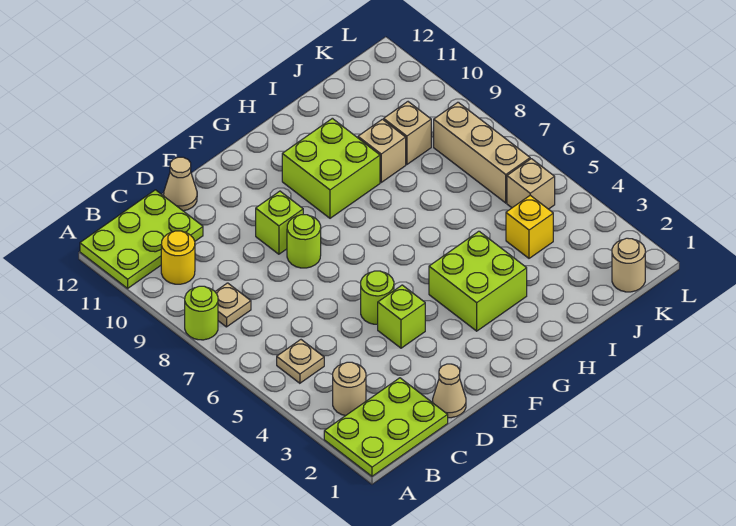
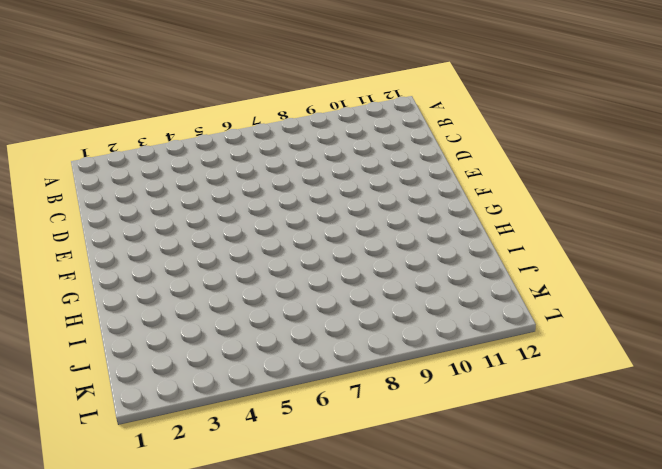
none -> lime plate A1:C2 level 1
none -> lime round brick A8 level 1
none -> lime plate A11:C12 level 1

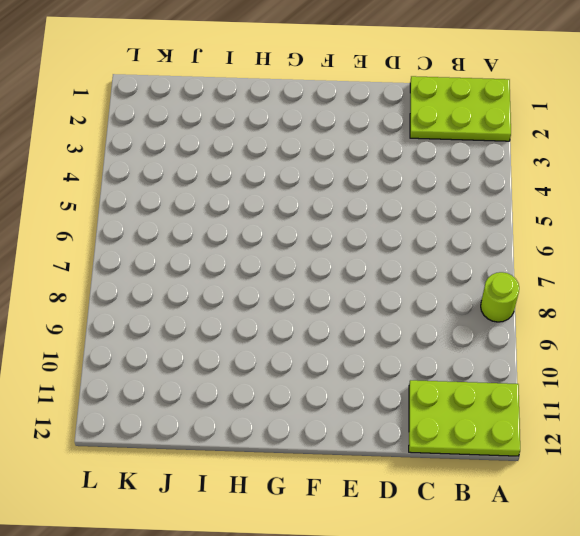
none -> tan round brick B3 level 1
none -> tan plate B5 level 1
none -> tan plate B8 level 1

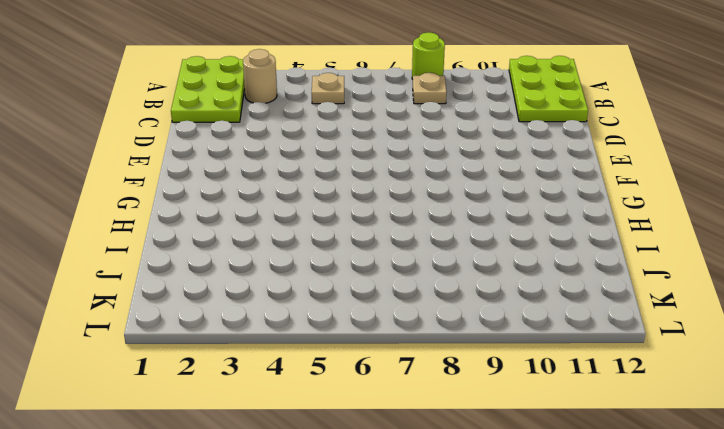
none -> yellow round brick B10 level 1
none -> tan cone D1 level 1
none -> tan cone D12 level 1

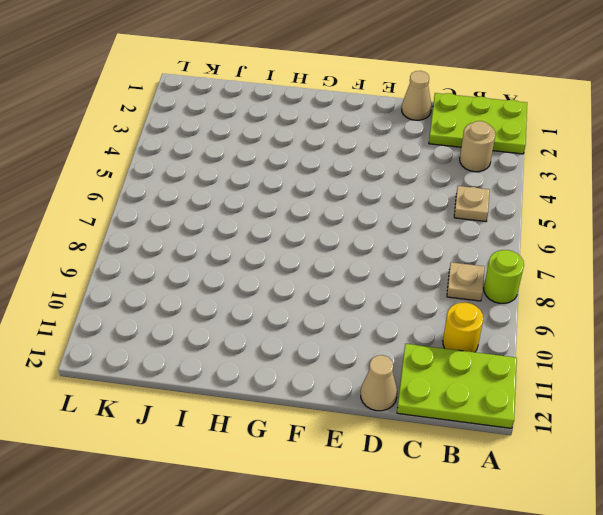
none -> lime brick E4 level 1
none -> lime round brick E5 level 1
none -> lime round brick E8 level 1

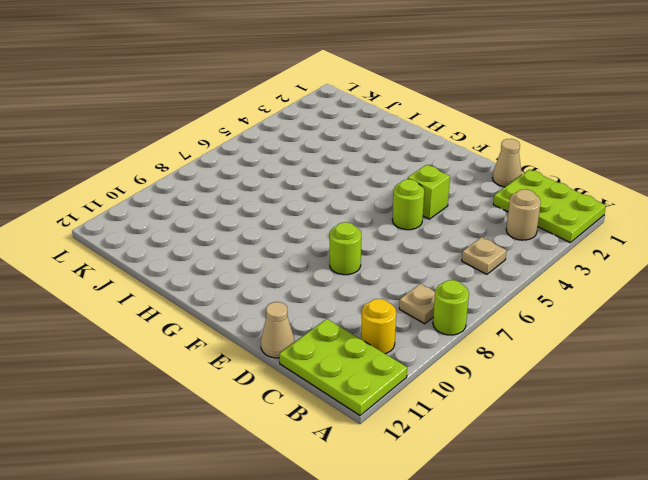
none -> lime brick E9 level 1
none -> lime brick G3:H4 level 1
none -> lime brick G9:H10 level 1

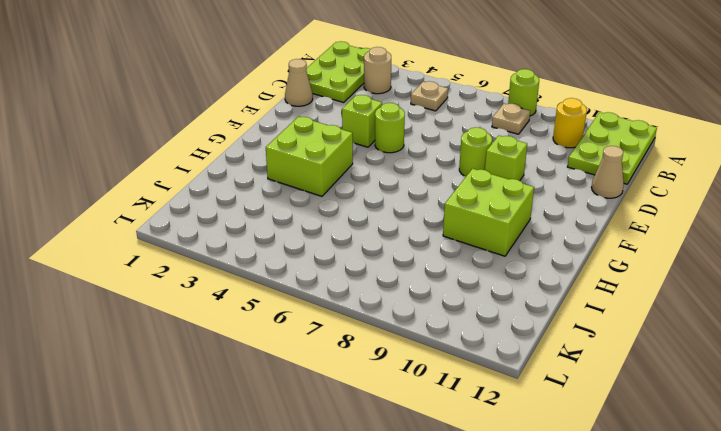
none -> tan brick I9 level 1
none -> yellow brick J4 level 1
none -> tan brick J9 level 1

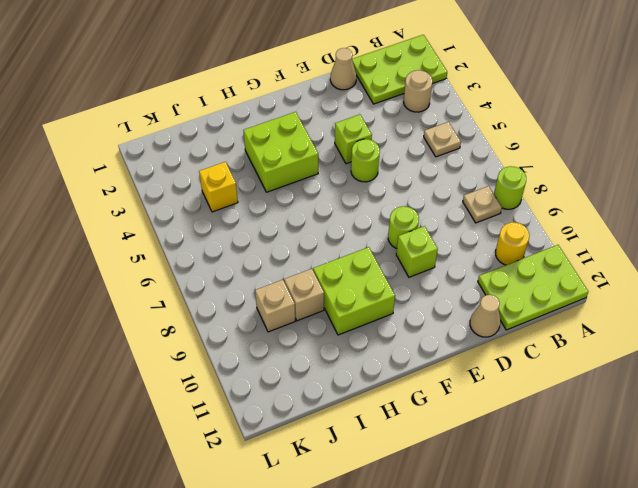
none -> tan round brick K1 level 1
none -> tan brick K5 level 1
none -> tan brick K6:K8 level 1

